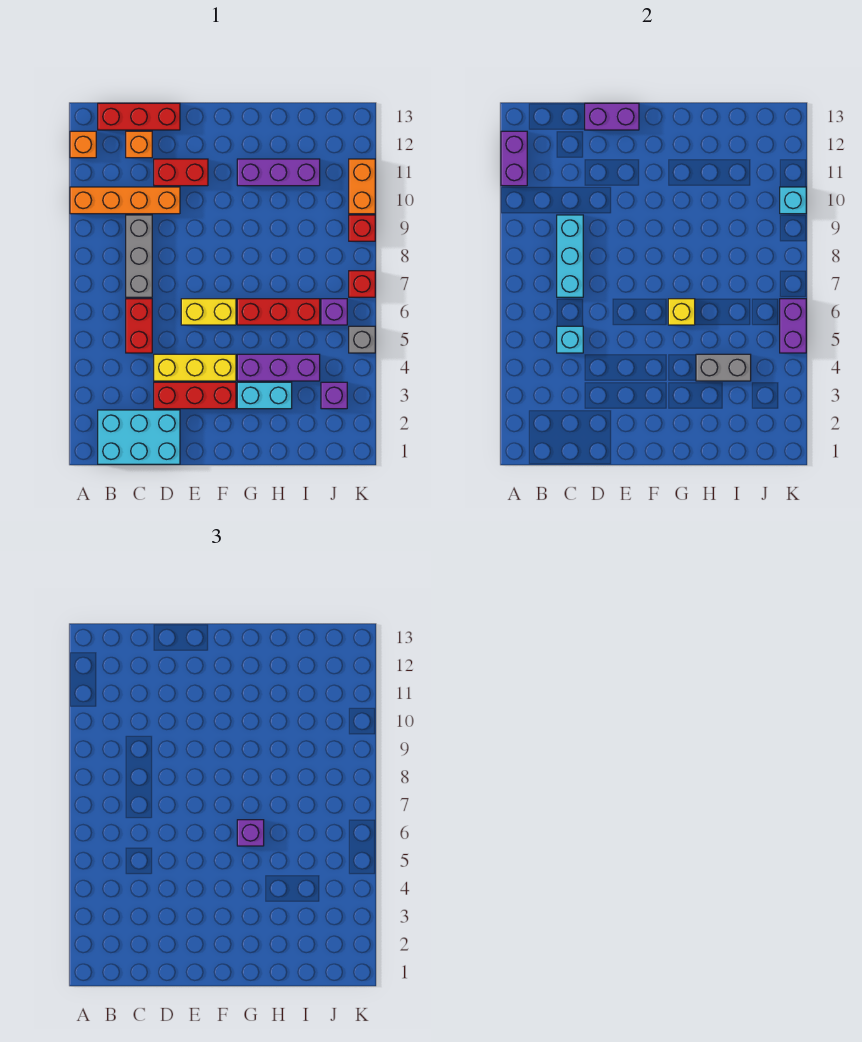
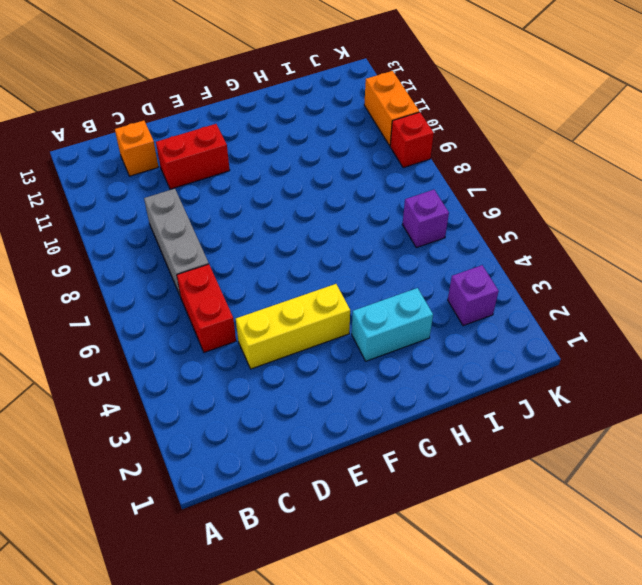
none -> orange brick A10:D10 level 1
none -> orange brick A12 level 1
none -> cyan brick B1:D2 level 1
none -> red brick B13:D13 level 1

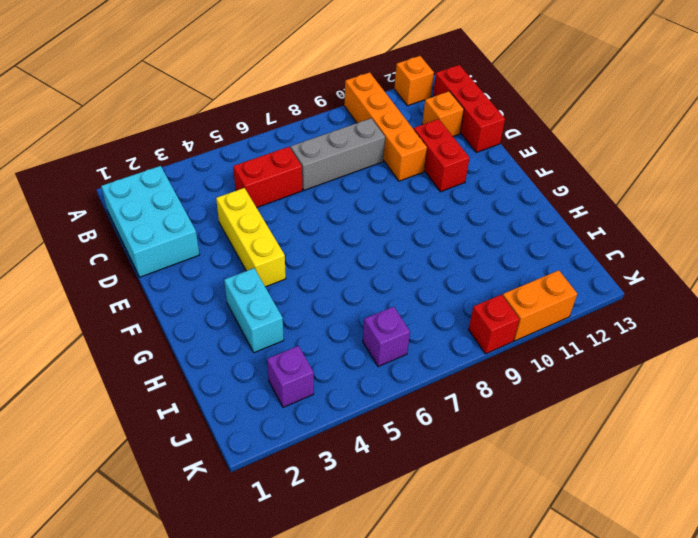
none -> red brick D3:F3 level 1
none -> yellow brick E6:F6 level 1
none -> purple brick G4:I4 level 1
none -> red brick G6:I6 level 1

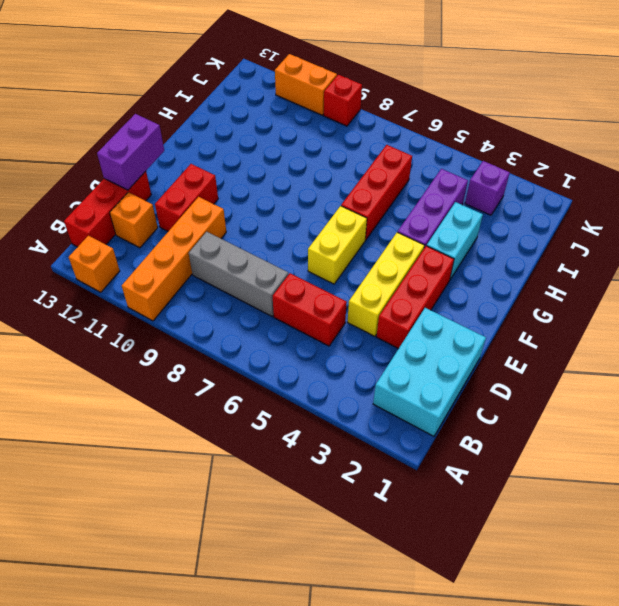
none -> purple brick G11:I11 level 1
none -> purple brick J6 level 1
none -> grey brick K5 level 1
none -> red brick K7 level 1

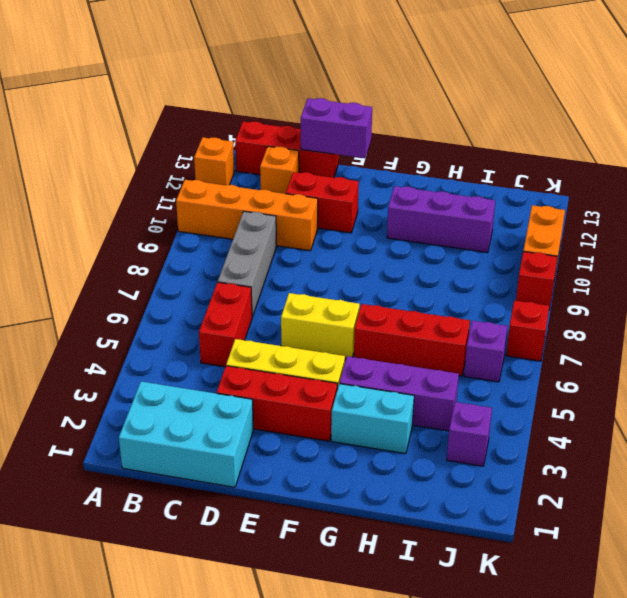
none -> grey brick K5 level 1
none -> purple brick A11:A12 level 2
none -> cyan brick C5 level 2
none -> cyan brick C7:C9 level 2

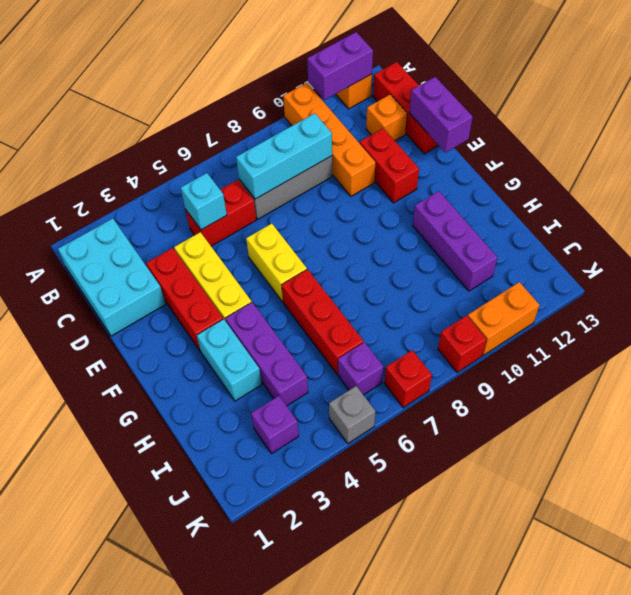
none -> yellow brick G6 level 2
none -> grey brick H4:I4 level 2
none -> purple brick K5:K6 level 2
none -> cyan brick K10 level 2

